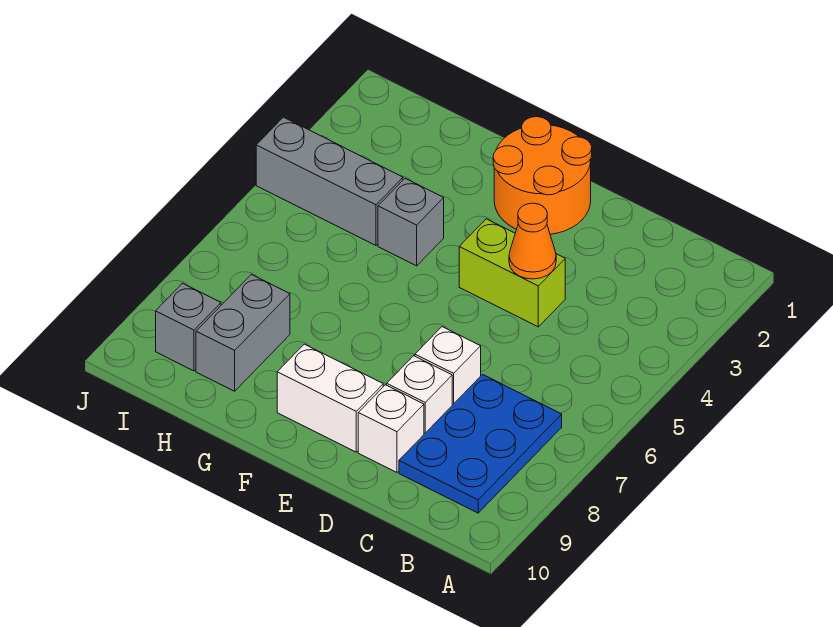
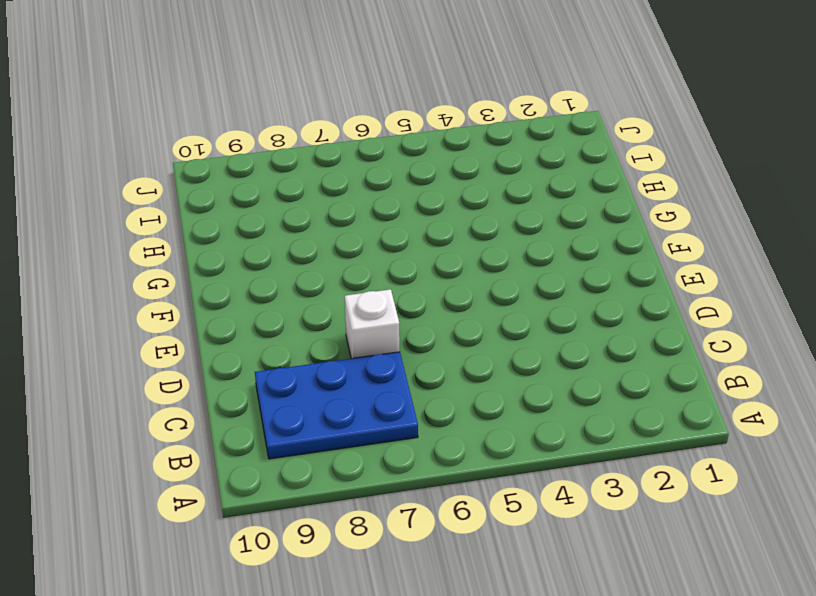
none -> lime brick D4:E4 level 1
none -> white brick D8 level 1
none -> white brick D9 level 1

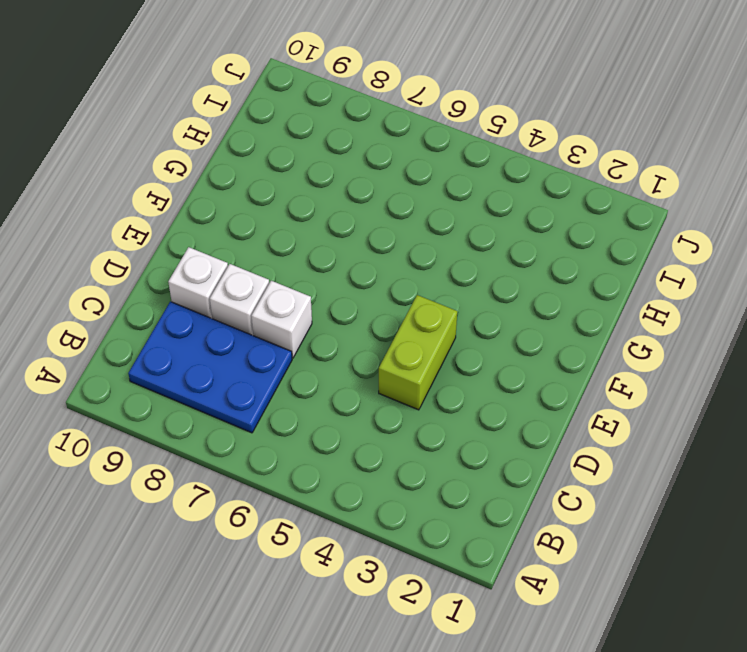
none -> orange round brick E1:F2 level 1
none -> white brick E9:F9 level 1
none -> grey brick G4 level 1

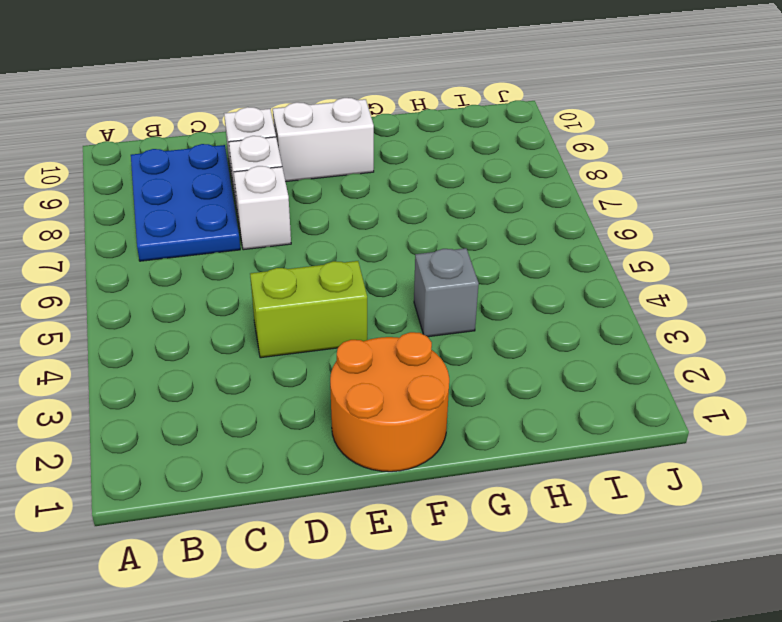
none -> grey brick H4:J4 level 1
none -> grey brick H8:H9 level 1
none -> grey brick I9 level 1

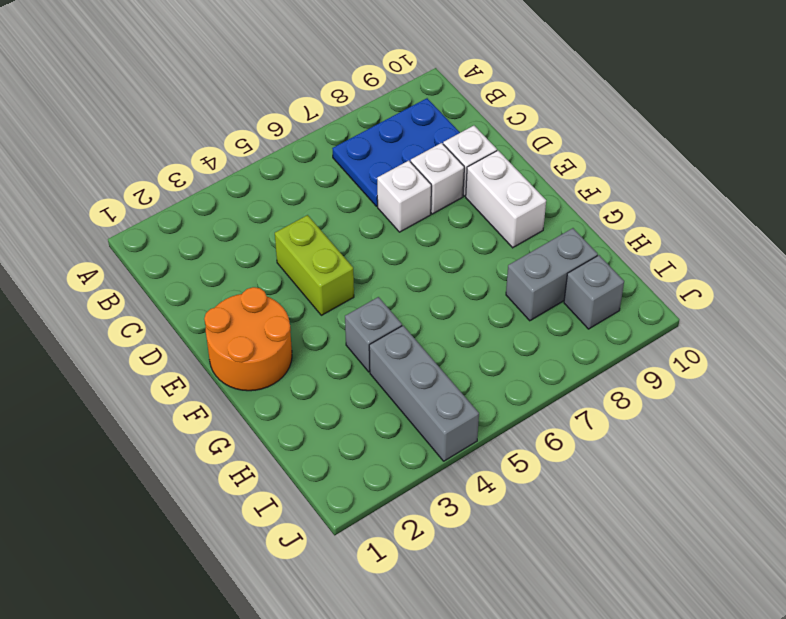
none -> orange cone D4 level 2

